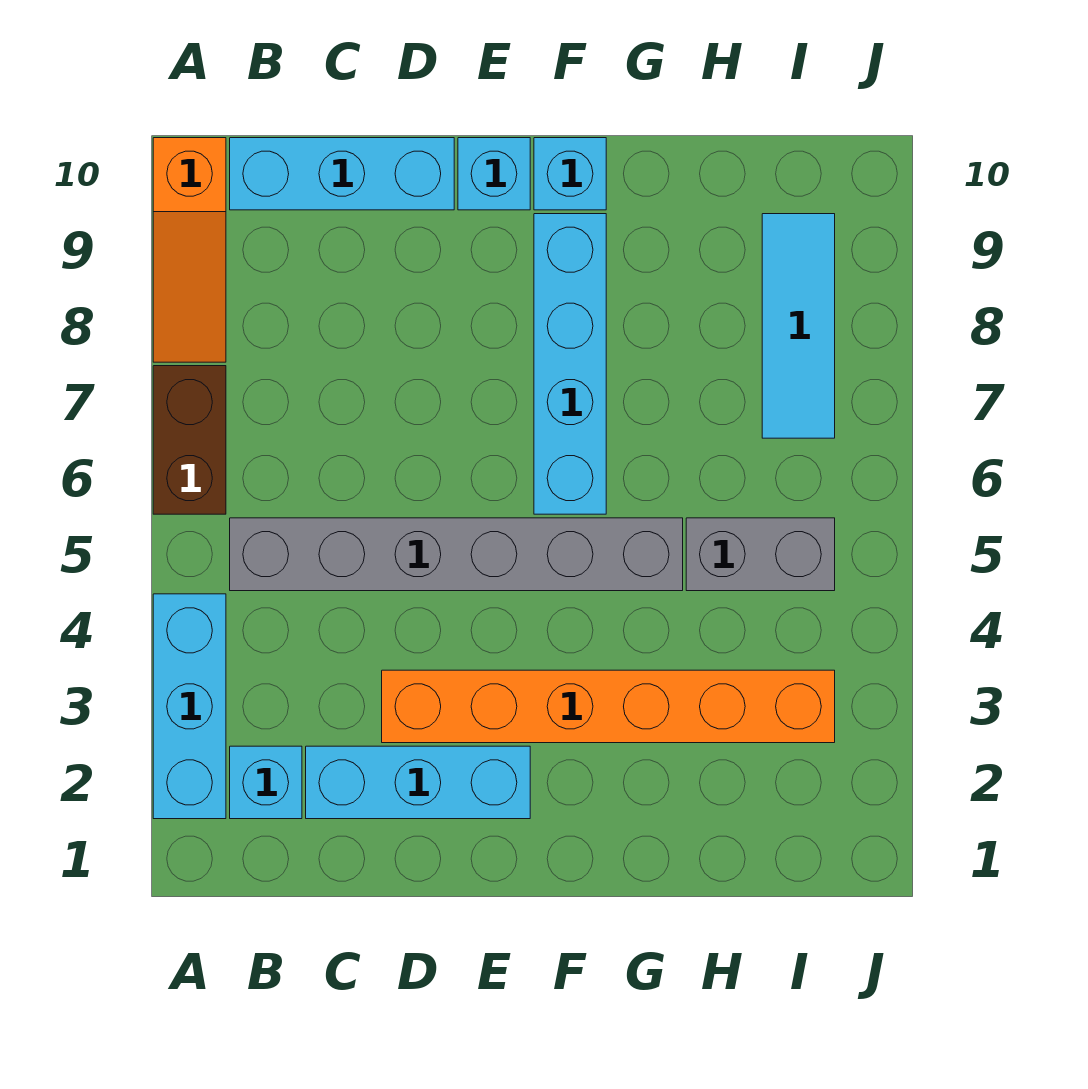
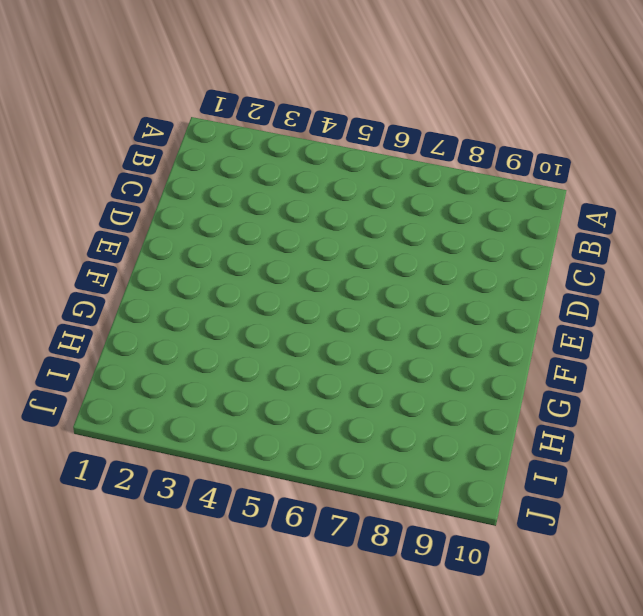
none -> cyan brick A2:A4 level 1
none -> brown brick A6:A7 level 1
none -> orange slope A8:A10 level 1 top 10

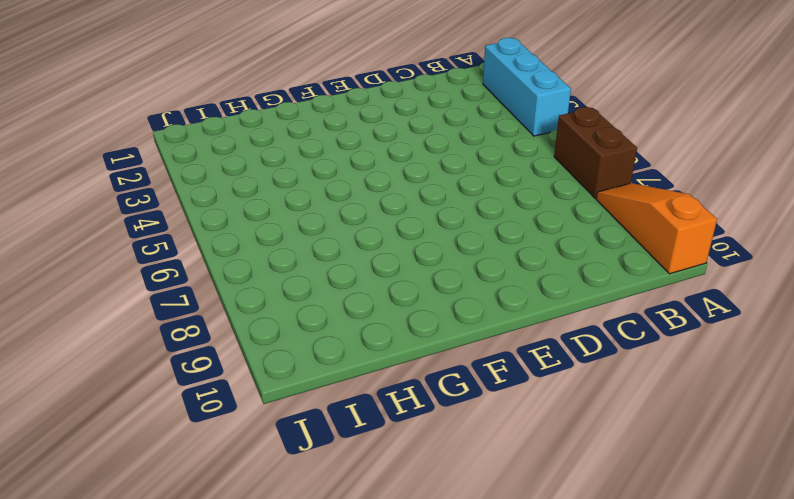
none -> cyan brick B2 level 1
none -> grey brick B5:G5 level 1
none -> cyan brick B10:D10 level 1

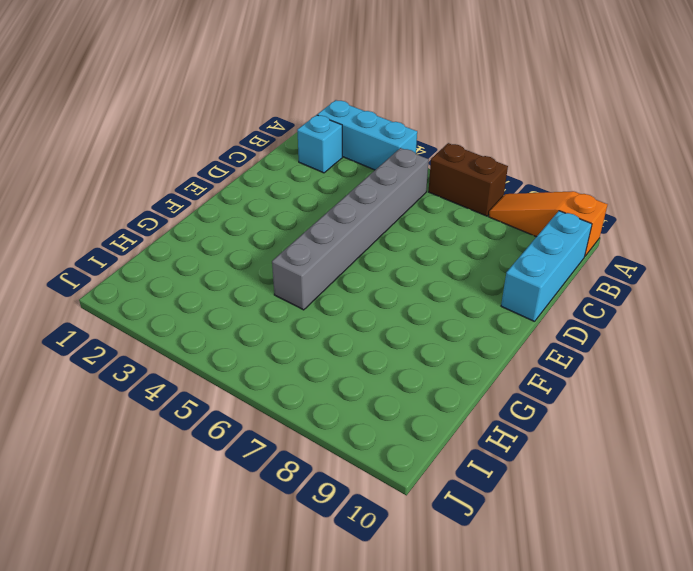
none -> cyan brick C2:E2 level 1
none -> orange brick D3:I3 level 1
none -> cyan brick E10 level 1

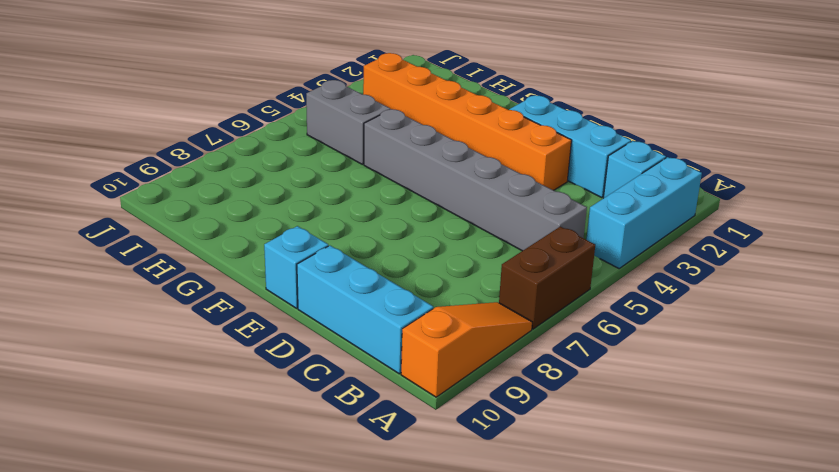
none -> cyan brick F6:F9 level 1
none -> cyan brick F10 level 1
none -> cyan tile I7:I9 level 1

